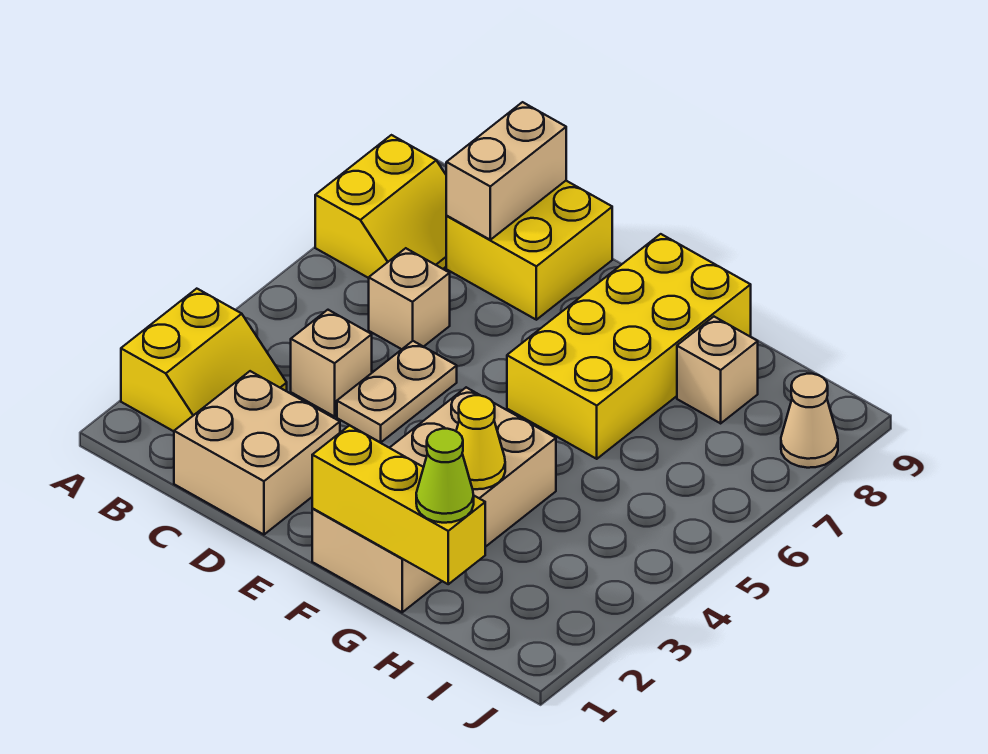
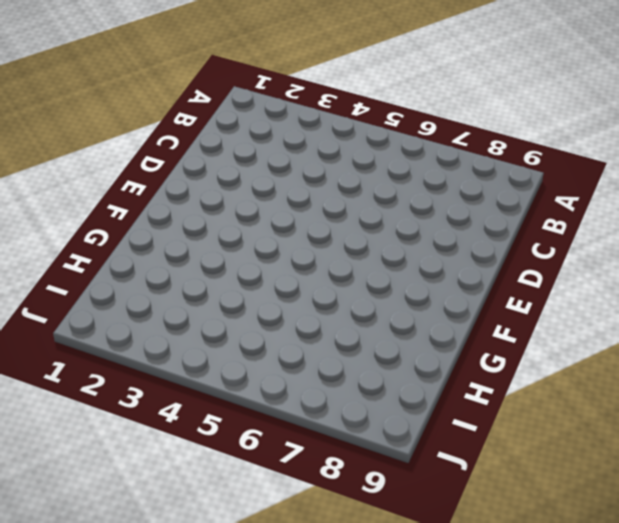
none -> yellow slope A2:B3 level 1 top A
none -> yellow slope A7:B8 level 1 top A
none -> tan brick C1:D2 level 1

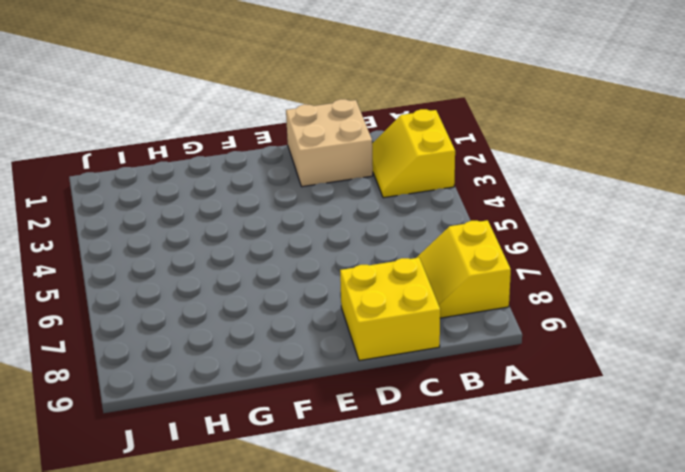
none -> tan brick C4 level 1
none -> tan brick C6 level 1
none -> tan plate D4:D5 level 1

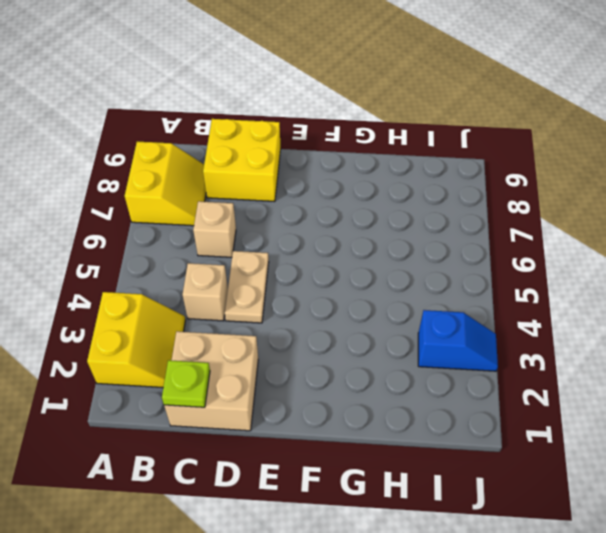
lime plate C1 level 2 -> none
blue slope I3:J3 level 1 top I -> none
none -> tan brick F1:G4 level 1
none -> yellow brick F6:G9 level 1
none -> tan brick H8 level 1

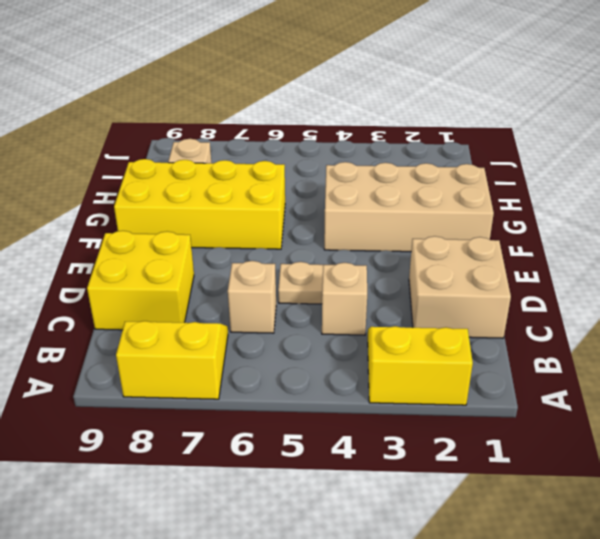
none -> tan cone J8 level 1
none -> tan brick C8:C9 level 2
none -> yellow brick F1:H1 level 2

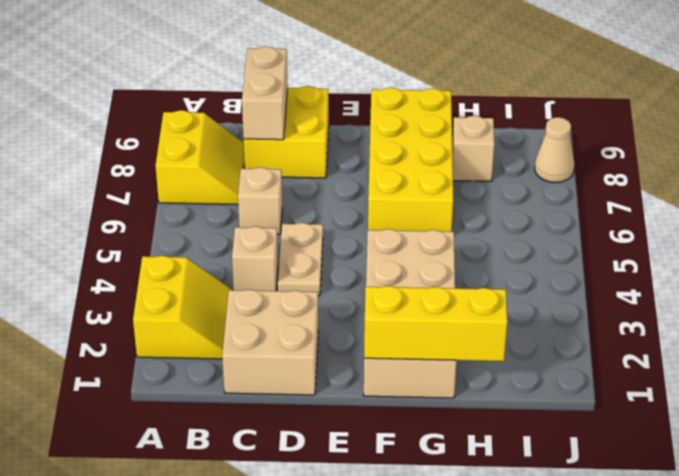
none -> yellow cone G3 level 2
none -> lime cone H1 level 3

